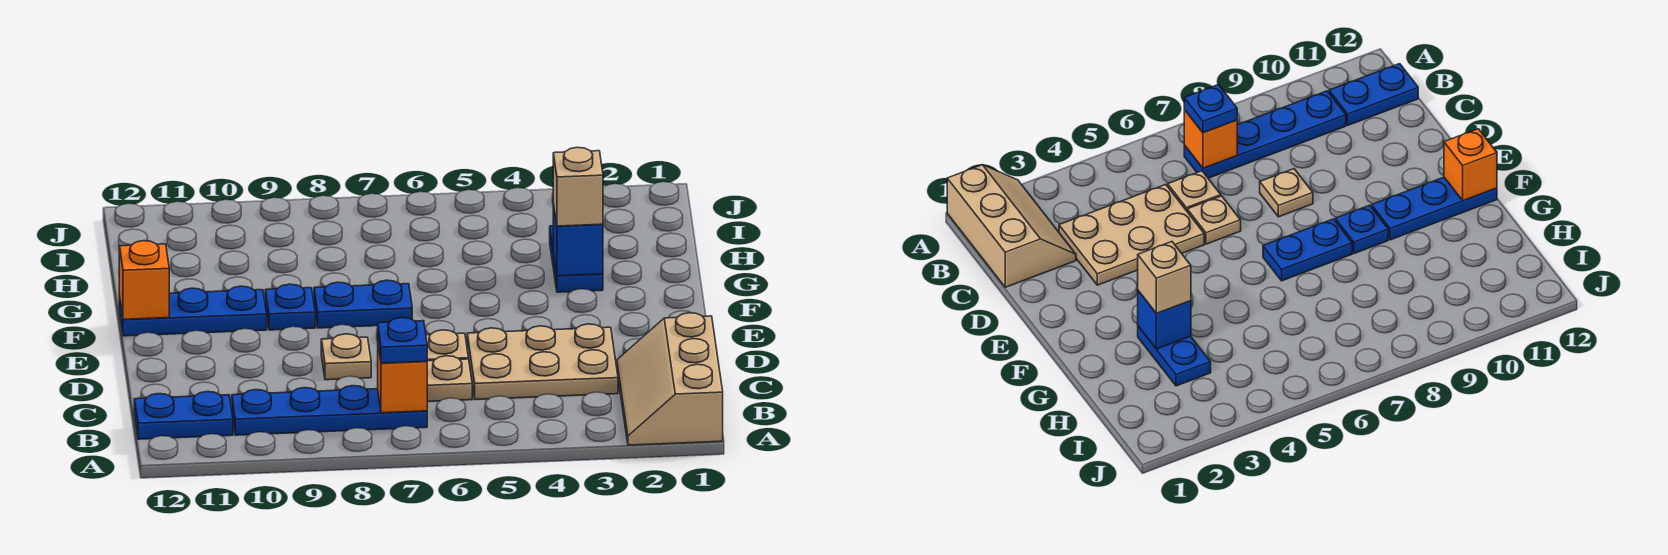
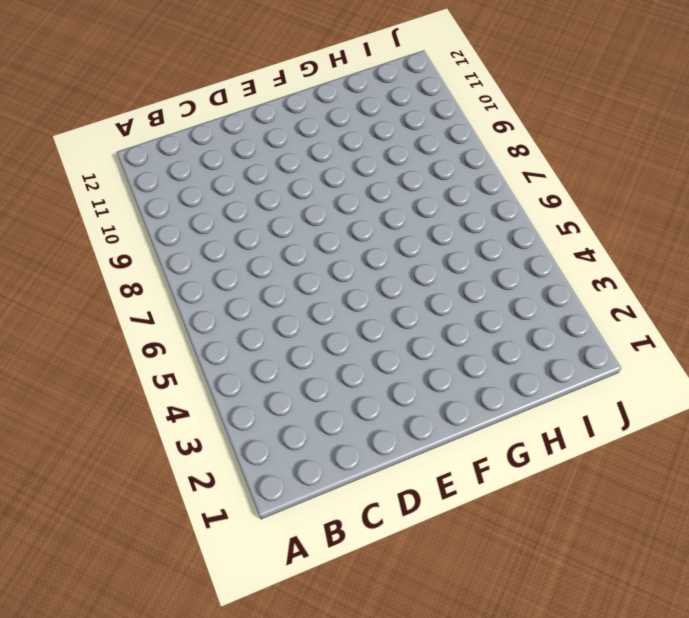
none -> tan slope A1:C2 level 1 top 1
none -> blue plate B7:B10 level 1
none -> blue plate B11:B12 level 1

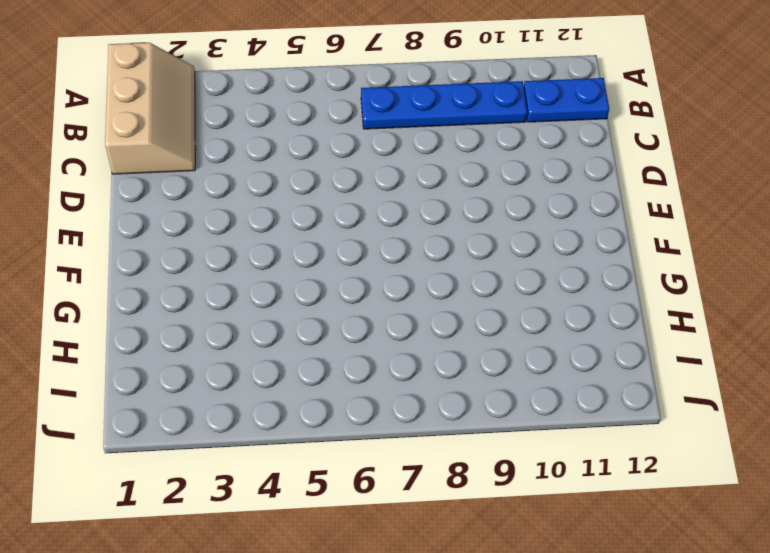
none -> tan plate C3:D5 level 1
none -> tan plate C6 level 1
none -> tan plate D6 level 1

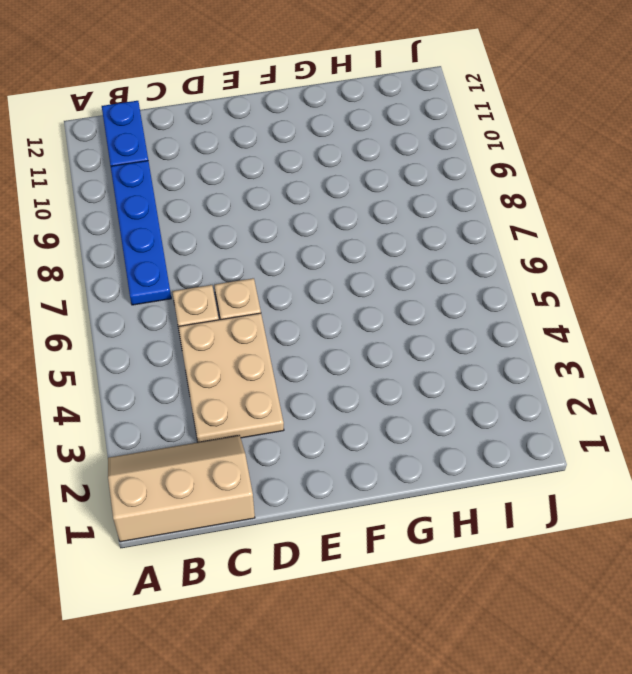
none -> tan plate D8 level 1
none -> blue plate F7:F8 level 1
none -> blue plate F9 level 1

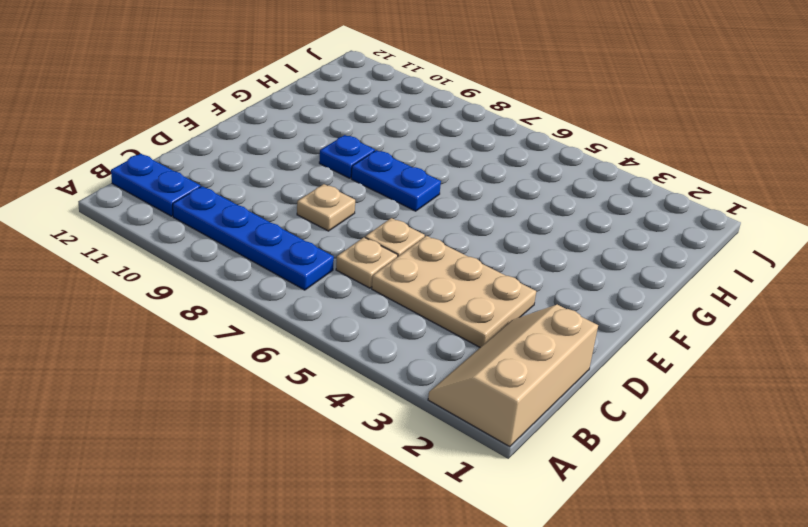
none -> blue plate F10:F12 level 1
none -> blue plate G3:H3 level 1
none -> orange brick B7 level 2

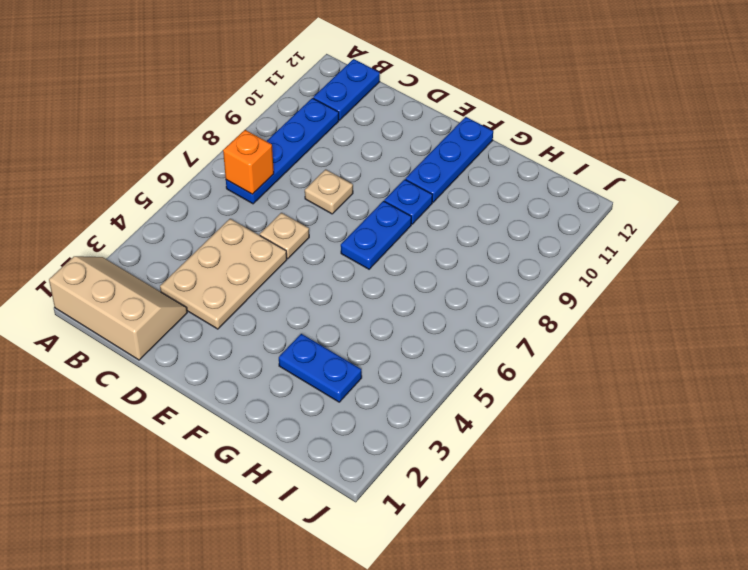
none -> tan plate C6 level 1
none -> orange brick F12 level 2
none -> blue brick G3 level 2

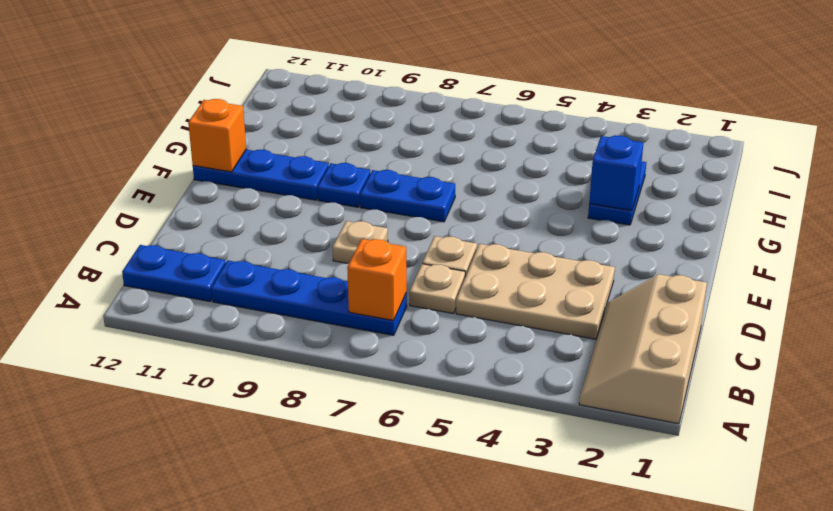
none -> blue plate B7 level 3
none -> tan brick G3 level 3

